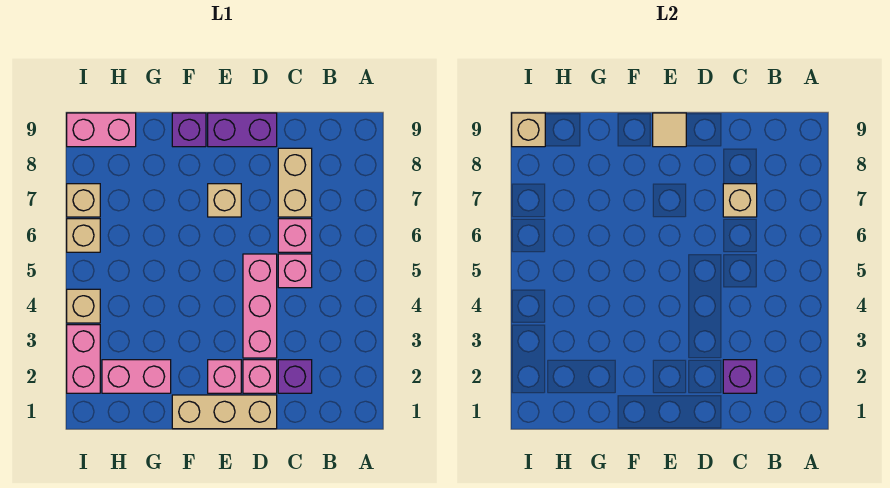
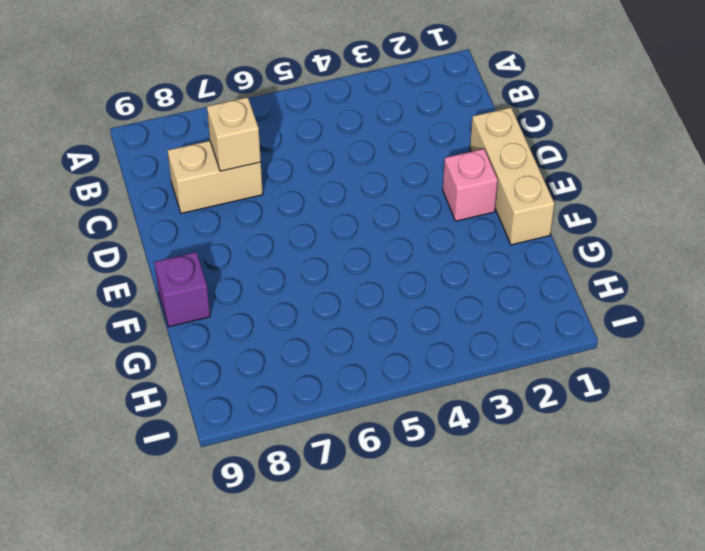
none -> purple brick C2 level 1
none -> pink brick C5 level 1
none -> pink brick C6 level 1

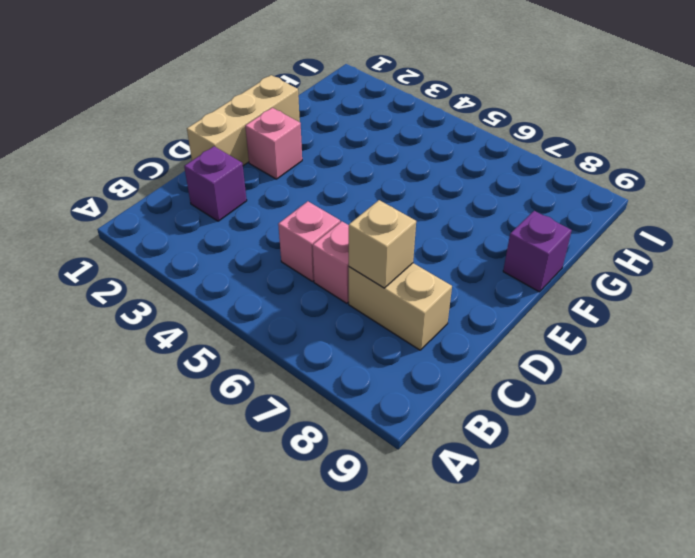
none -> pink brick D2 level 1
none -> pink brick D3:D5 level 1
none -> purple brick D9:E9 level 1

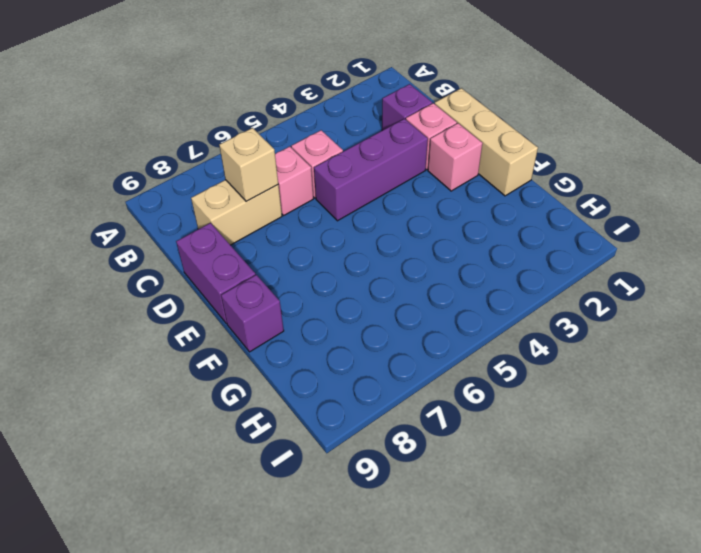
purple brick D3:D5 level 1 -> pink brick D3:D5 level 1
none -> tan brick E7 level 1
none -> pink brick G2:H2 level 1
none -> pink brick H9:I9 level 1

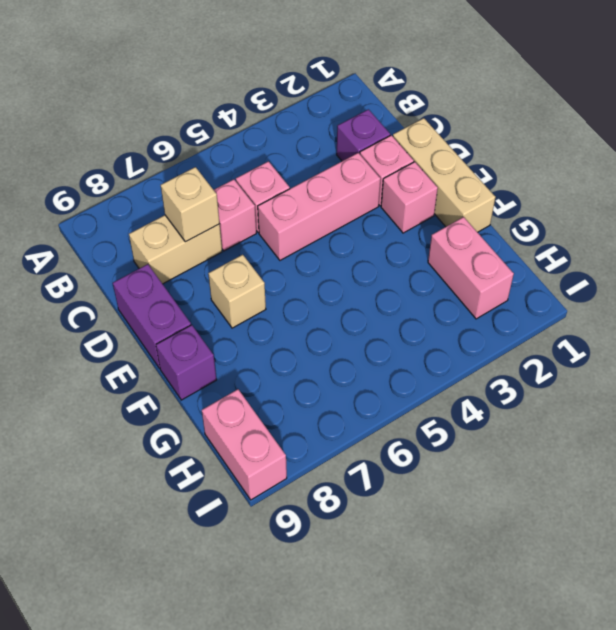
none -> pink brick I2:I3 level 1
none -> tan brick I4 level 1
none -> tan brick I6 level 1

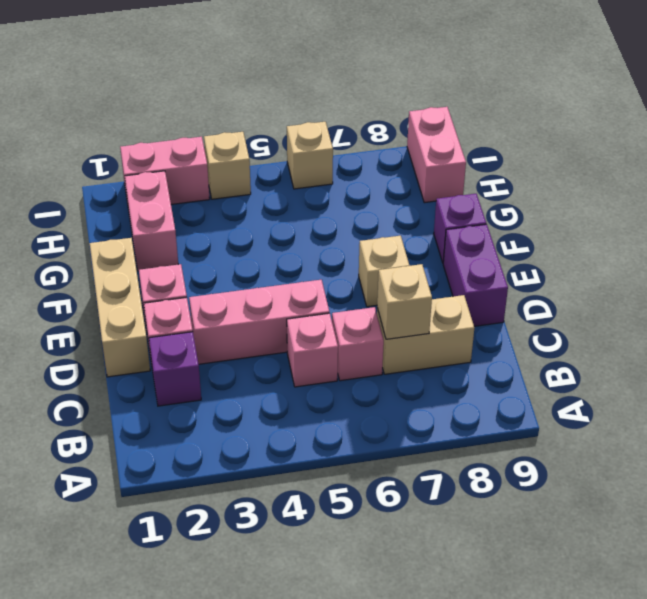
none -> tan brick I7 level 1
none -> purple brick C2 level 2
none -> tan tile E9 level 2

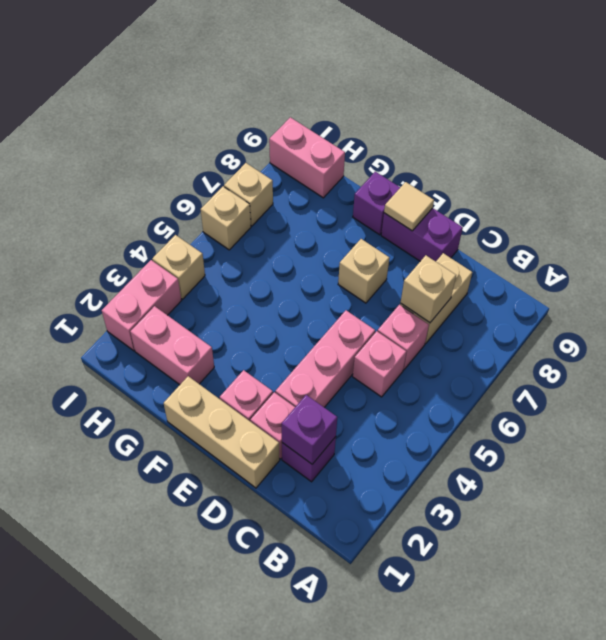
none -> tan brick I9 level 2

